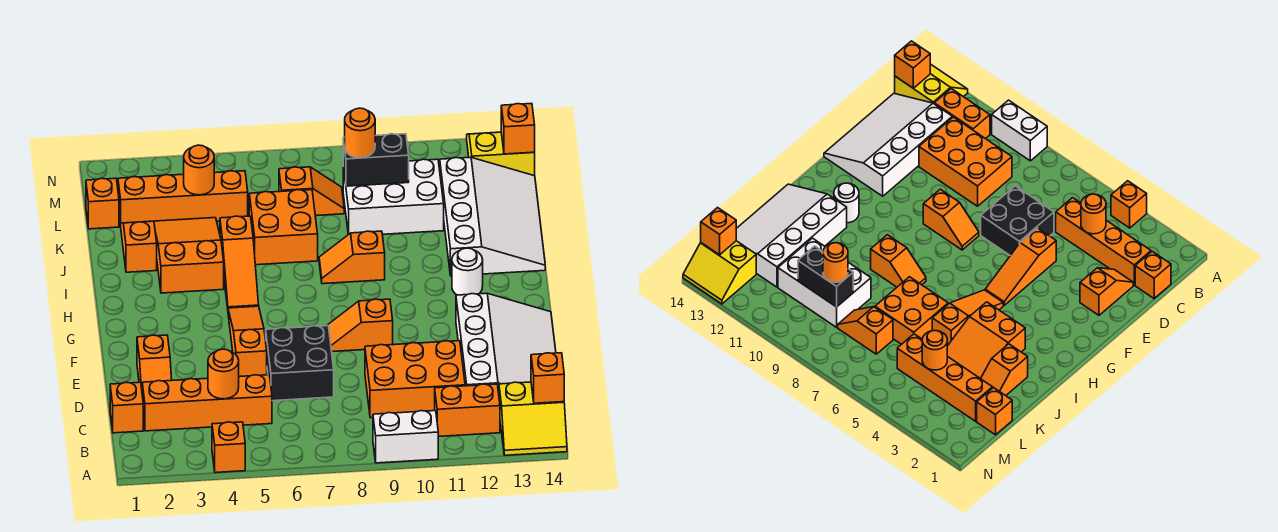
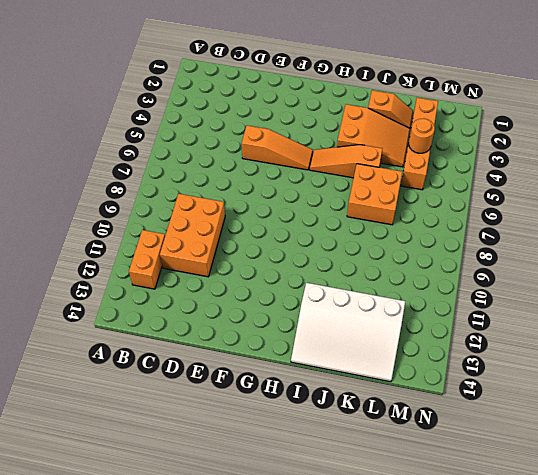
none -> orange brick A4 level 1
none -> white brick A9:A10 level 1
none -> yellow slope A13:B14 level 1 top B
none -> orange brick C1 level 1

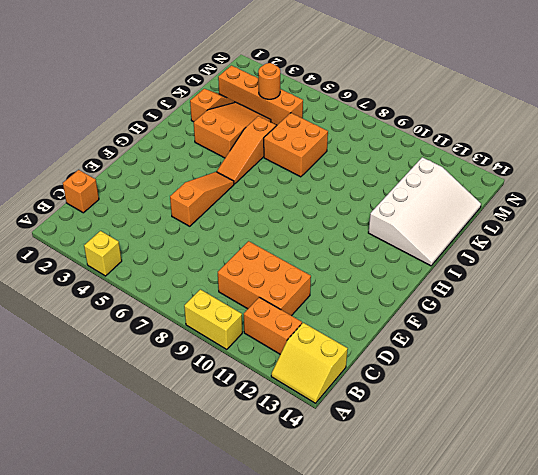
yellow brick A4 level 1 -> orange brick A4 level 1
yellow brick A9:A10 level 1 -> white brick A9:A10 level 1
none -> orange brick C2:C5 level 1
none -> white slope C12:F14 level 1 top 12
none -> orange slope D2:E2 level 1 top E
none -> black brick D6:E7 level 1

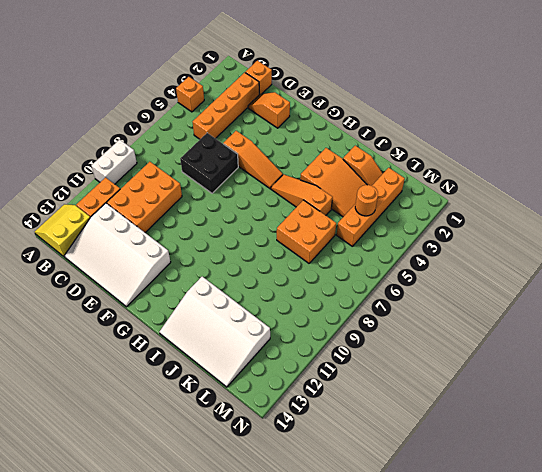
none -> orange slope F8:F9 level 1 top 9
none -> white round brick H12 level 1
none -> orange slope I8:I9 level 1 top 9
none -> white brick K9:L11 level 1

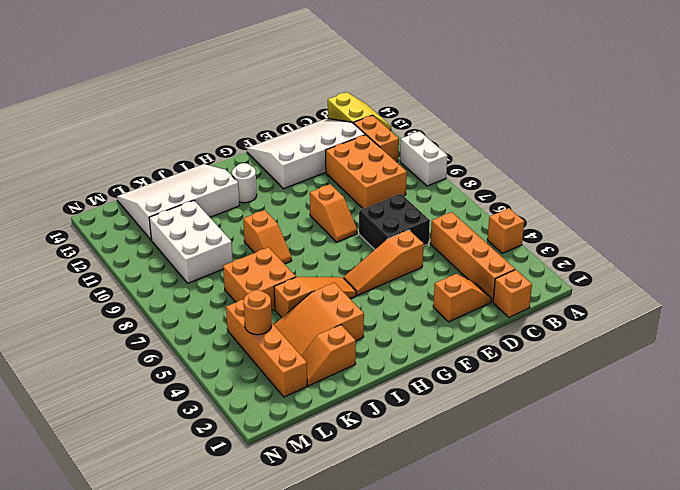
none -> orange brick L1 level 1
none -> orange slope L7:L8 level 1 top 7
none -> yellow slope M13:N14 level 1 top M
none -> orange brick B14 level 2

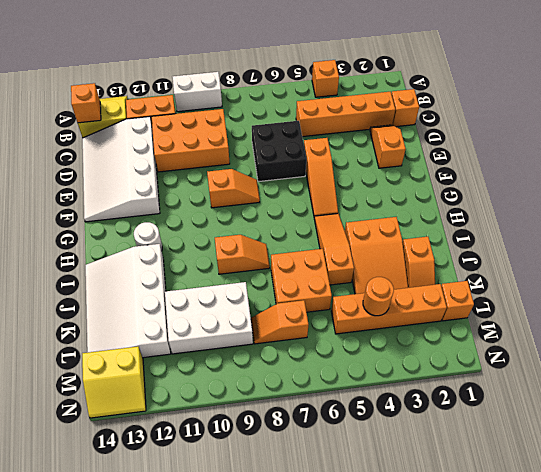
none -> orange round brick C4 level 2
none -> black brick L9:L10 level 2
none -> orange brick M14 level 2
none -> orange round brick L9 level 3

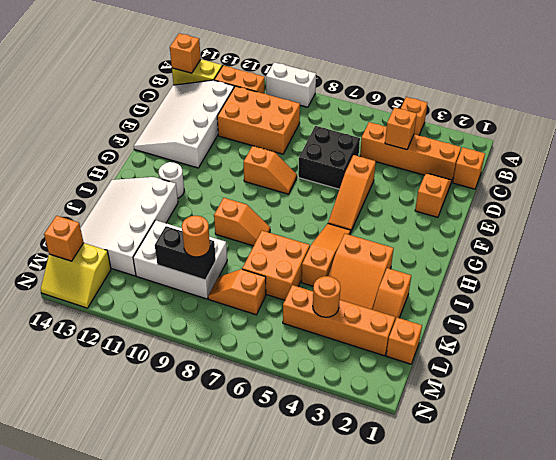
orange brick C4 level 2 -> orange round brick C4 level 2

